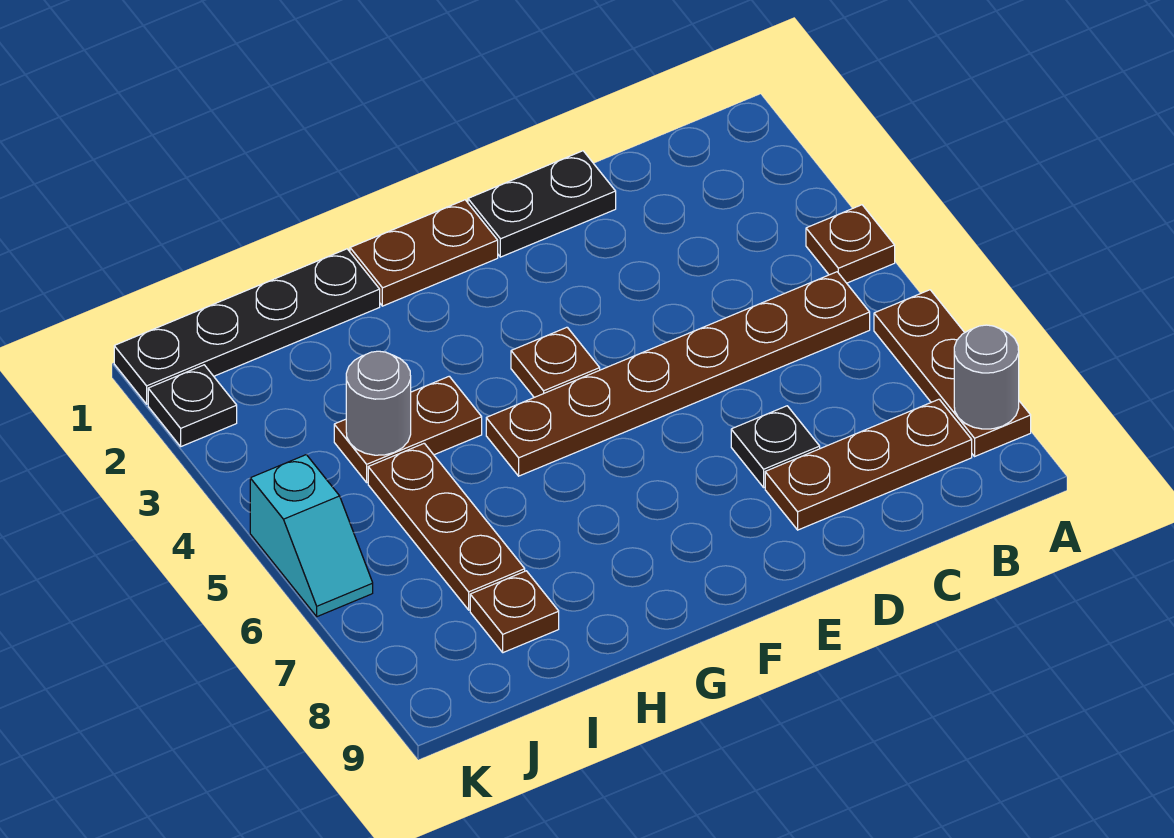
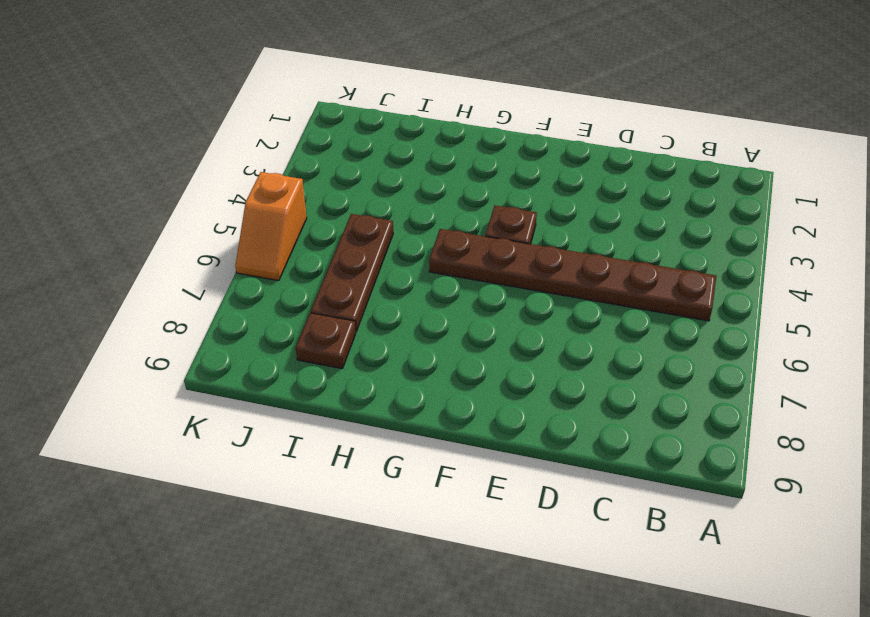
orange slope K5:K6 level 1 top 5 -> cyan slope K5:K6 level 1 top 5
none -> brown plate A4 level 1
none -> brown plate A6:A8 level 1
none -> brown plate B8:D8 level 1

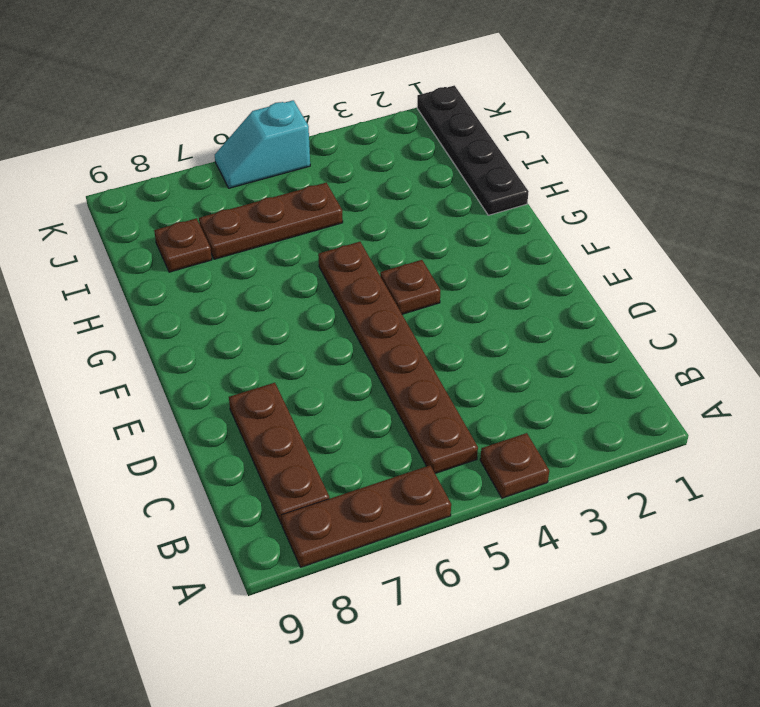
none -> black plate D1:E1 level 1
none -> black plate D7 level 1
none -> brown plate F1:G1 level 1

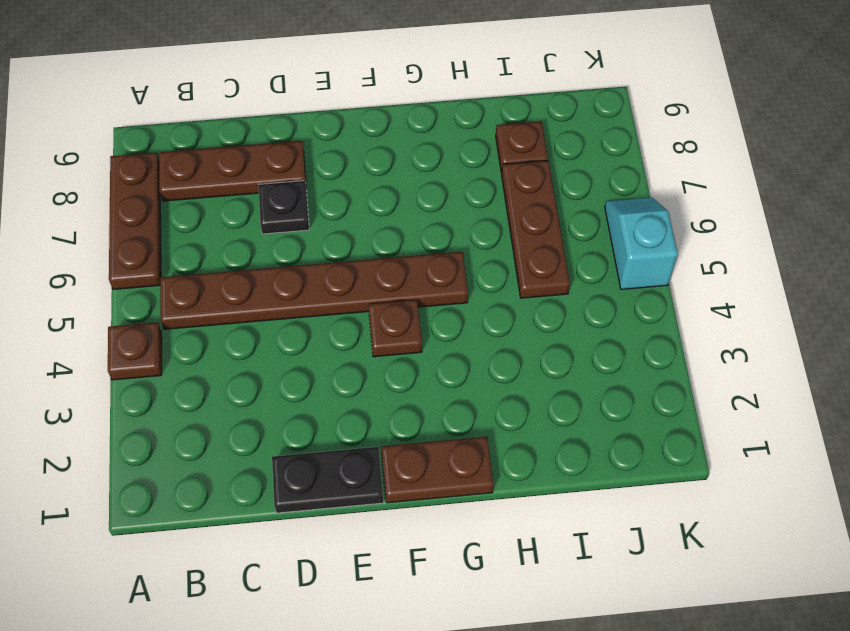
none -> black plate H1:K1 level 1
none -> brown plate H4:I4 level 1
none -> black plate K2 level 1

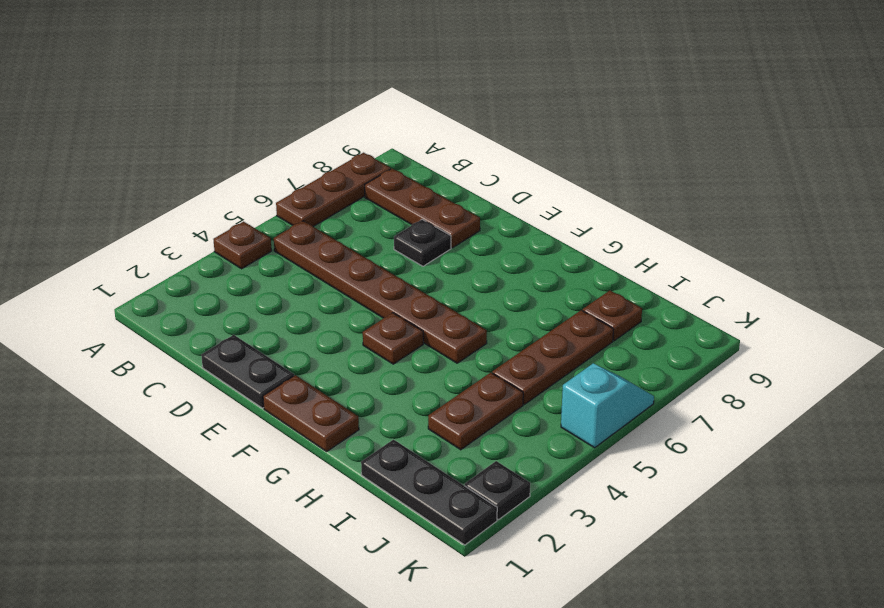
black plate I1:K1 level 1 -> black plate H1:K1 level 1
brown plate I3:I4 level 1 -> brown plate H4:I4 level 1
none -> grey round brick A8 level 2
none -> grey round brick I4 level 2

